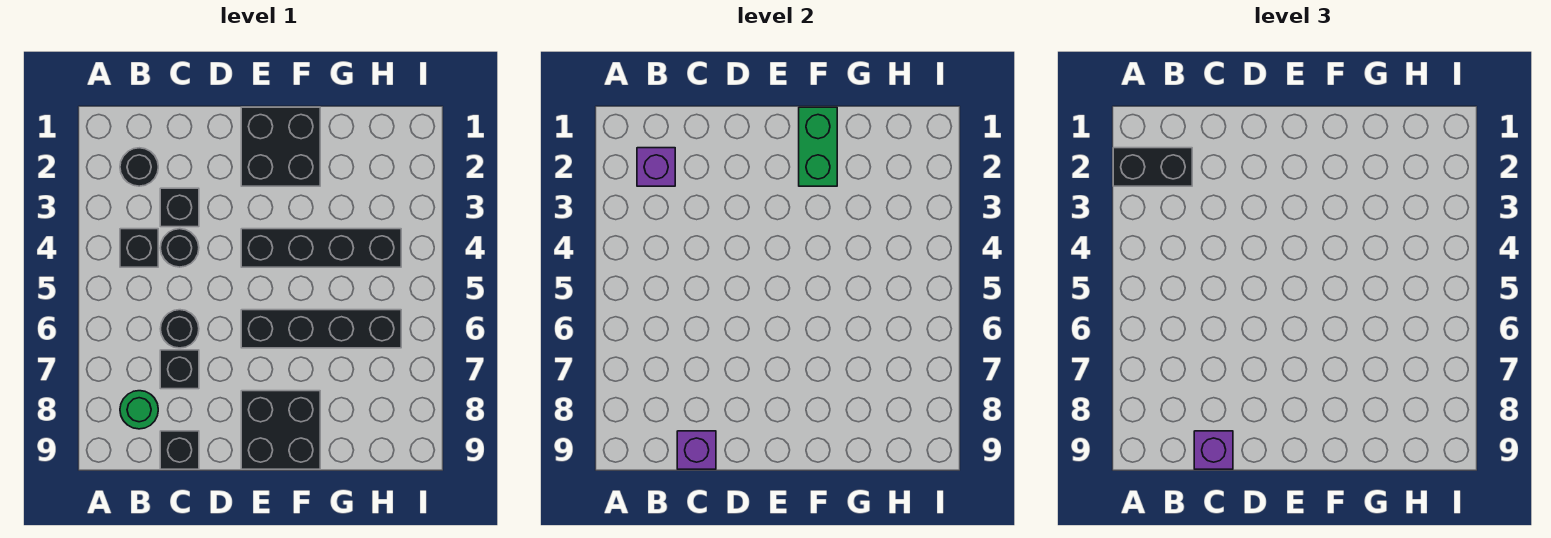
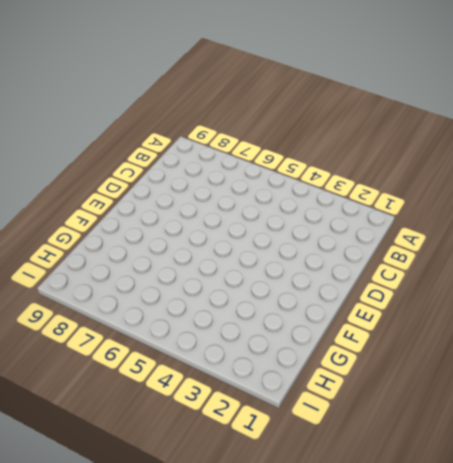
none -> black round brick B2 level 1
none -> black brick B4 level 1
none -> green round brick B8 level 1

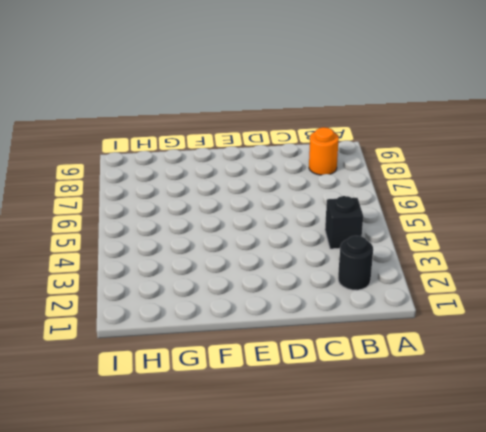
orange round brick B8 level 1 -> green round brick B8 level 1
none -> black brick C3 level 1
none -> black round brick C4 level 1
none -> black round brick C6 level 1

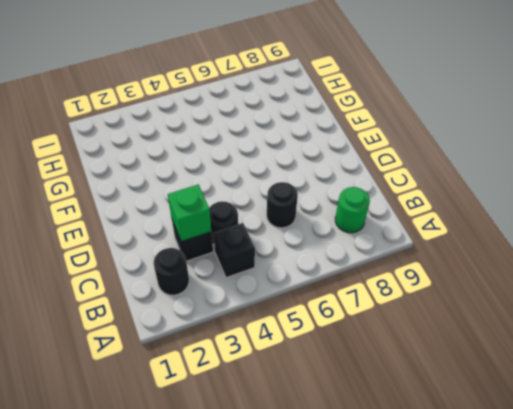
green brick C3 level 2 -> none
none -> black brick C7 level 1
none -> black brick C9 level 1
none -> black brick E1:F2 level 1

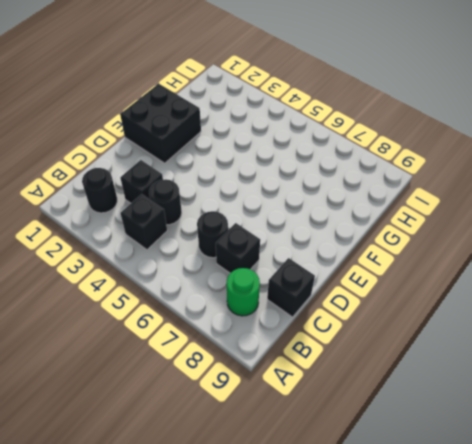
none -> black brick E4:H4 level 1
none -> black brick E6:H6 level 1
none -> black brick E8:F9 level 1

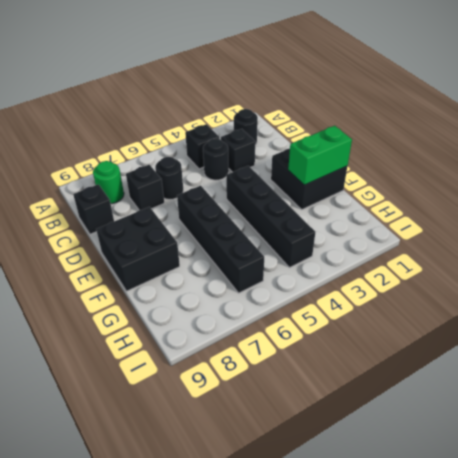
none -> purple brick B2 level 2
none -> purple brick C9 level 2
none -> black brick A2:B2 level 3

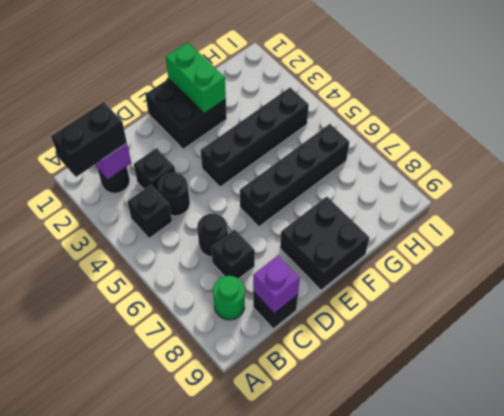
none -> purple brick C9 level 3

